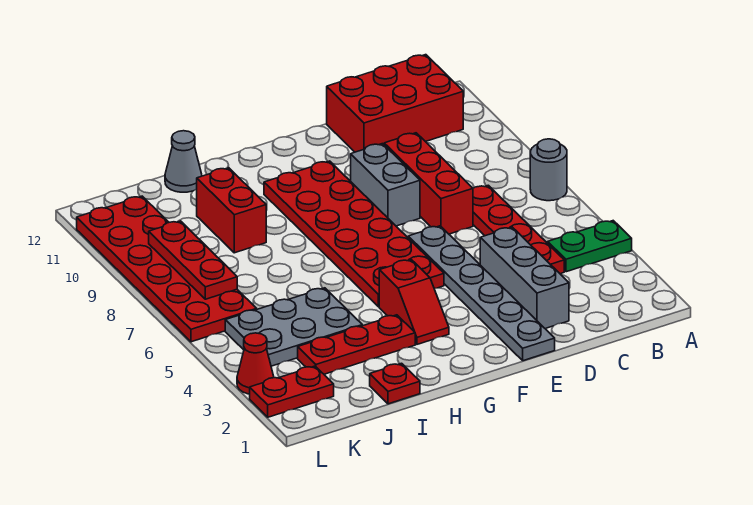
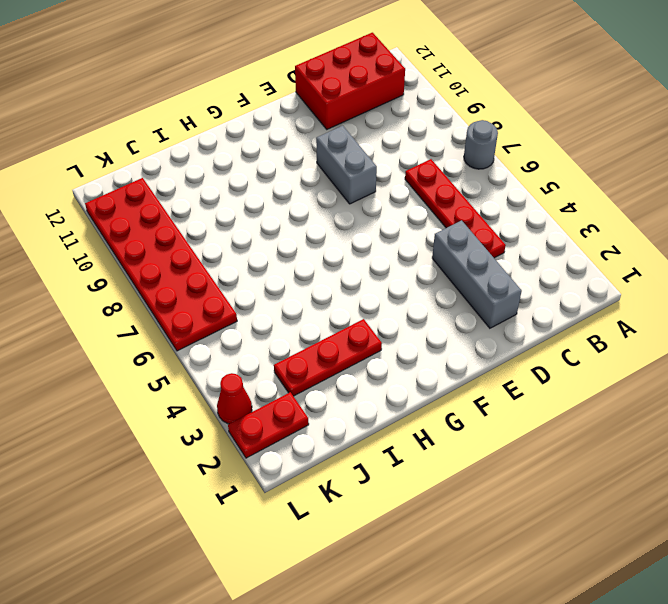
none -> green plate A4:B4 level 1
none -> red brick D7:D9 level 1
none -> grey plate E1:E6 level 1

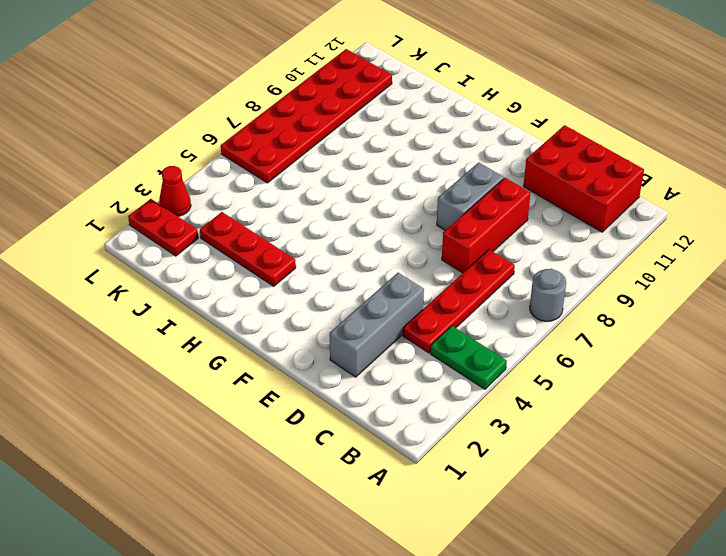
none -> grey plate E1:E6 level 1
none -> red plate F5:G10 level 1
none -> red slope G3:G4 level 1 top 4

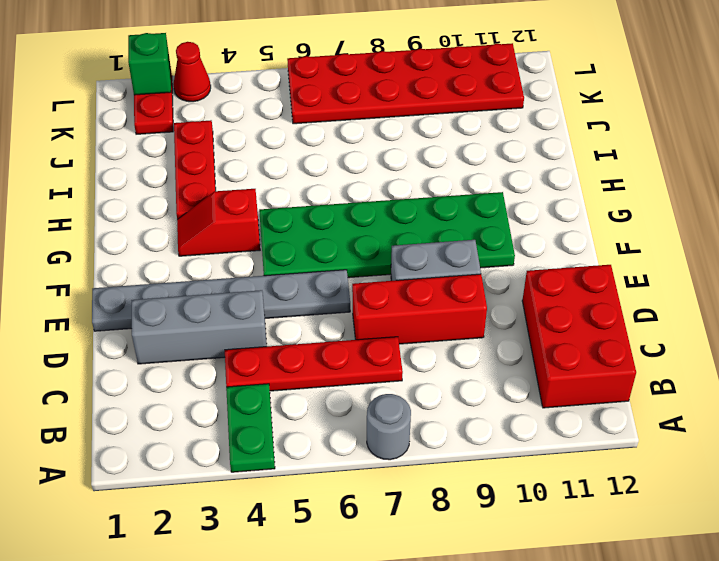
green plate F5:G10 level 1 -> red plate F5:G10 level 1
green brick L2 level 2 -> none
none -> red plate I1 level 1
none -> grey plate I4:K5 level 1
none -> red brick I9:I10 level 1

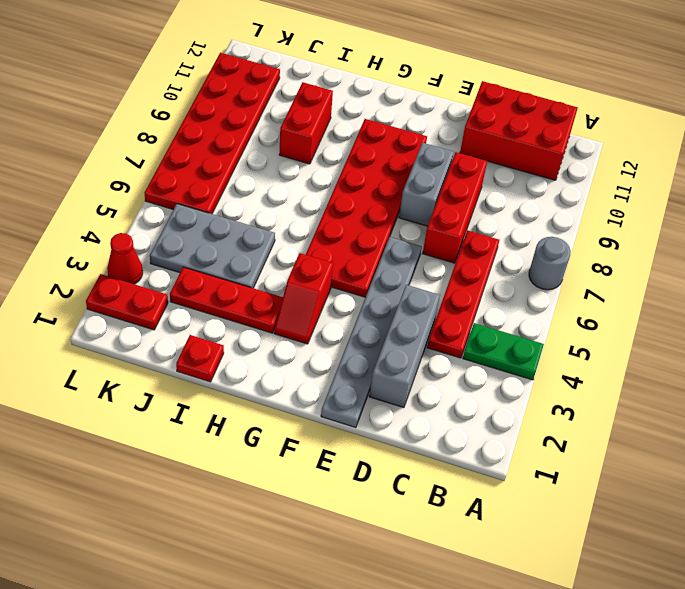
none -> grey cone I12 level 1
none -> red plate K7:K9 level 2

